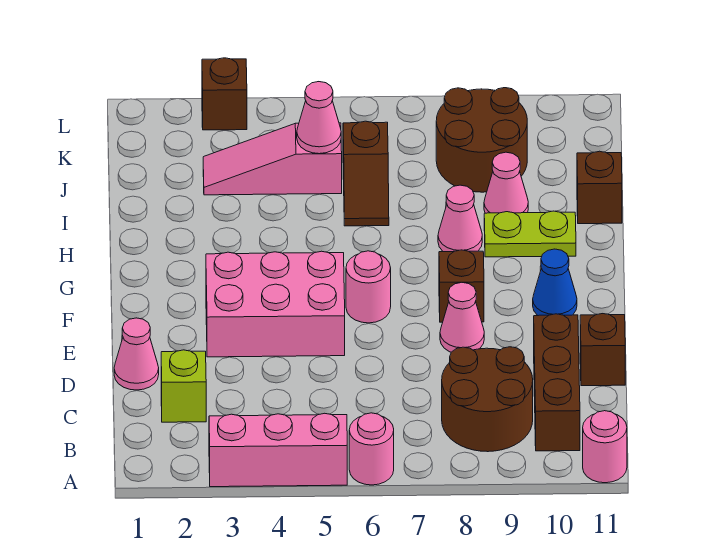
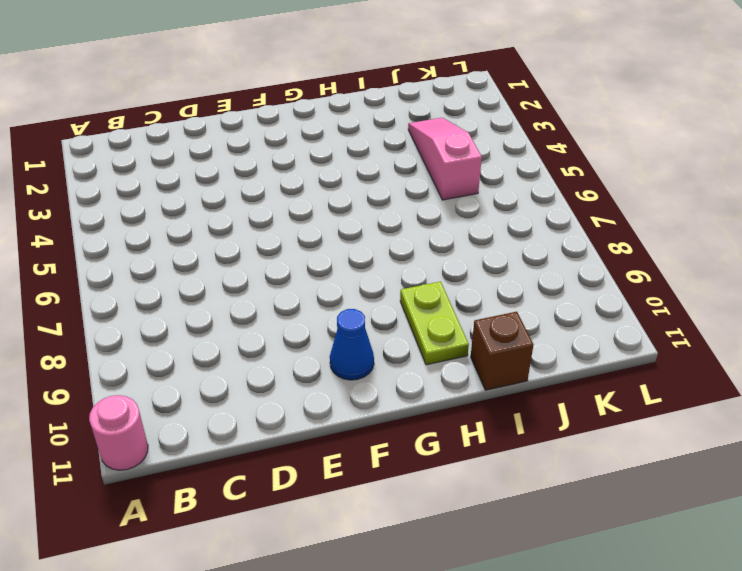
none -> pink brick A3:A5 level 1
none -> pink round brick A6 level 1
none -> brown round brick B8:C9 level 1

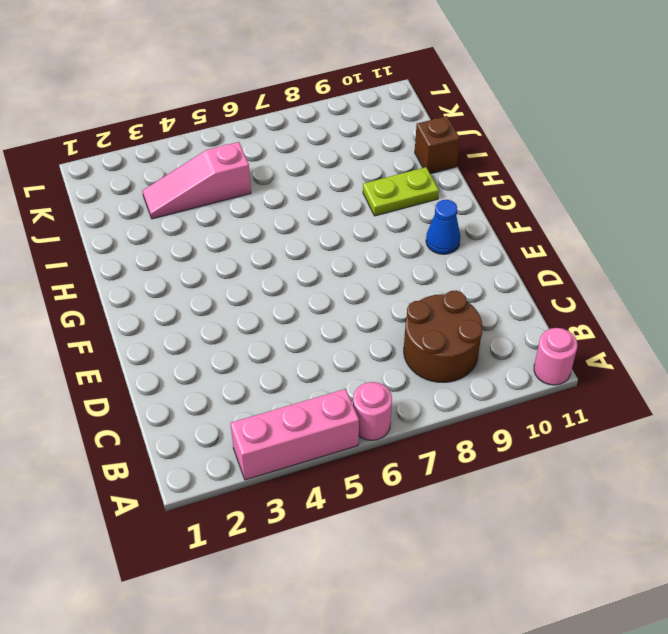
none -> brown brick B10:D10 level 1
none -> lime brick C2 level 1
none -> pink cone D1 level 1

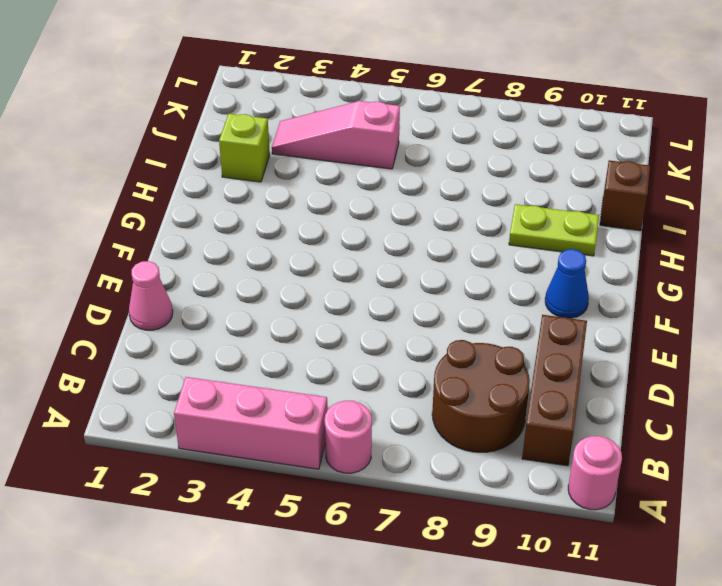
lime brick I2 level 1 -> lime brick C2 level 1
none -> brown brick D11 level 1
none -> pink brick E3:F5 level 1
none -> pink cone E8 level 1

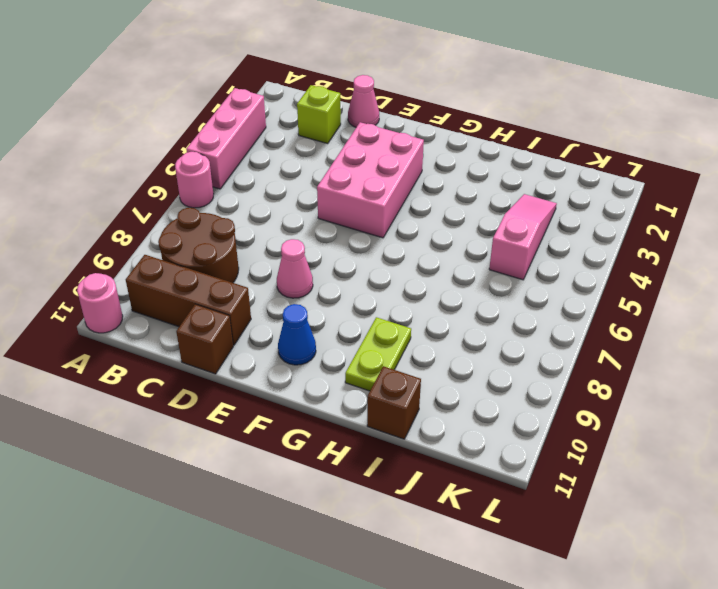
none -> pink round brick F6 level 1
none -> brown brick F8 level 1
none -> pink cone H8 level 1

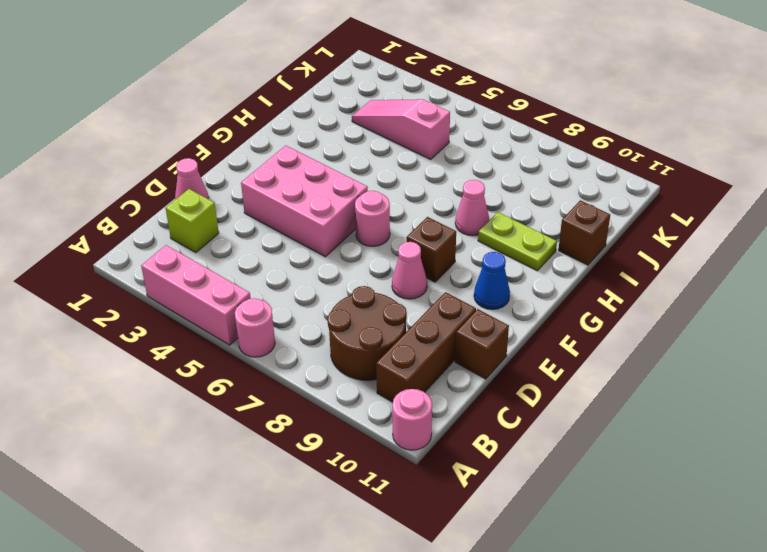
none -> brown slope I6:J6 level 1 top J
none -> pink cone I9 level 1
none -> brown round brick J8:K9 level 1

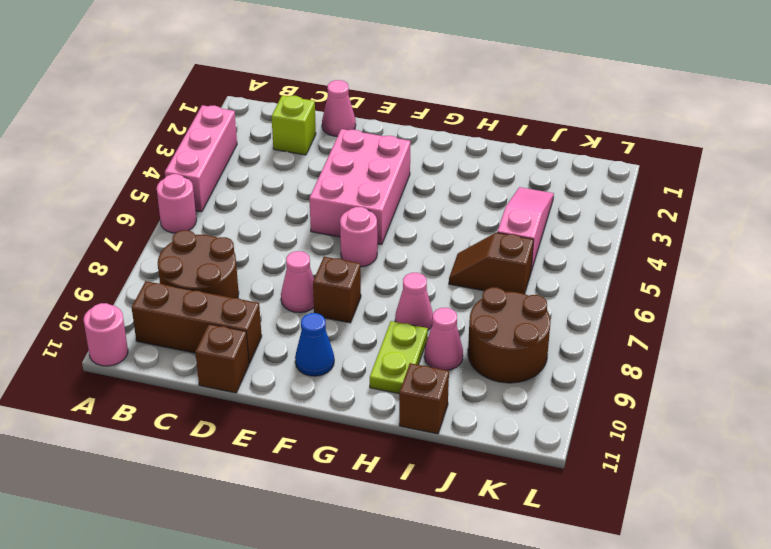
none -> brown brick L3 level 1
none -> pink cone J5 level 2

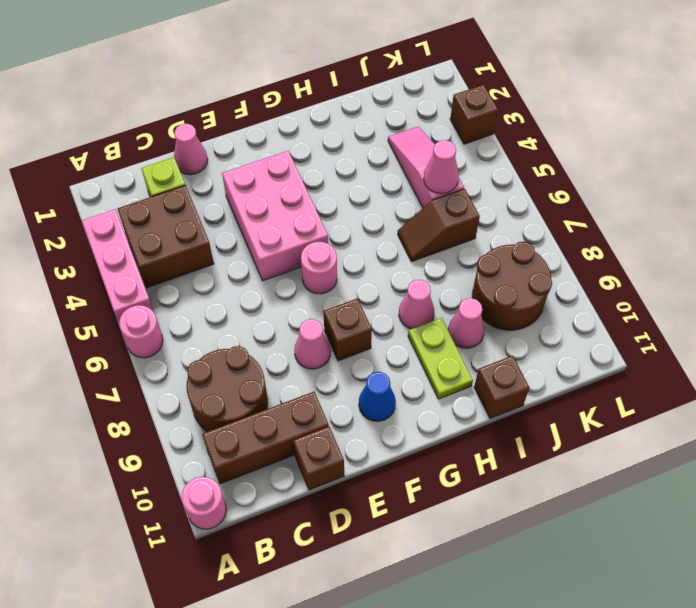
brown brick B3:C4 level 1 -> none

